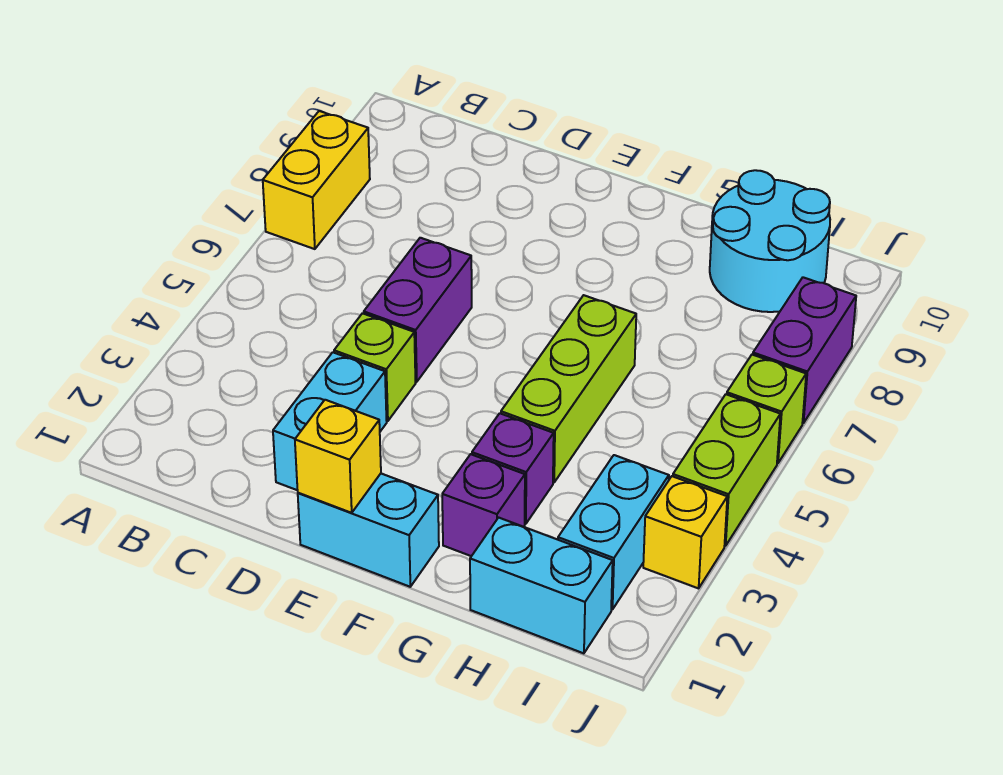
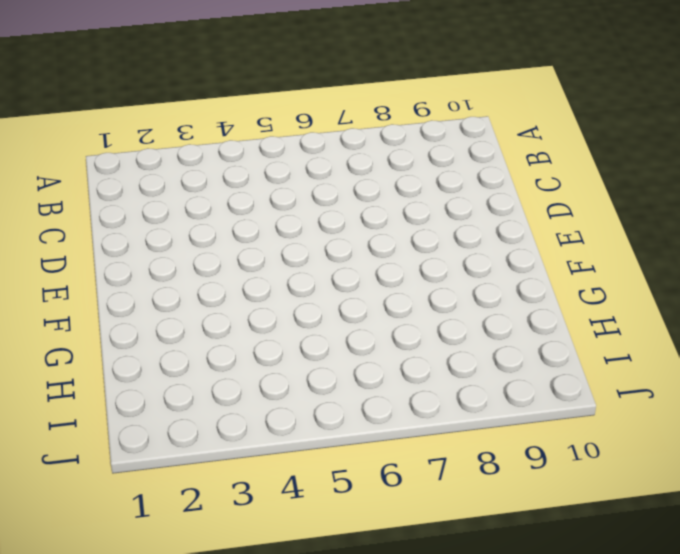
none -> yellow brick A7:A8 level 1
none -> cyan brick D2:D3 level 1
none -> lime brick D4 level 1

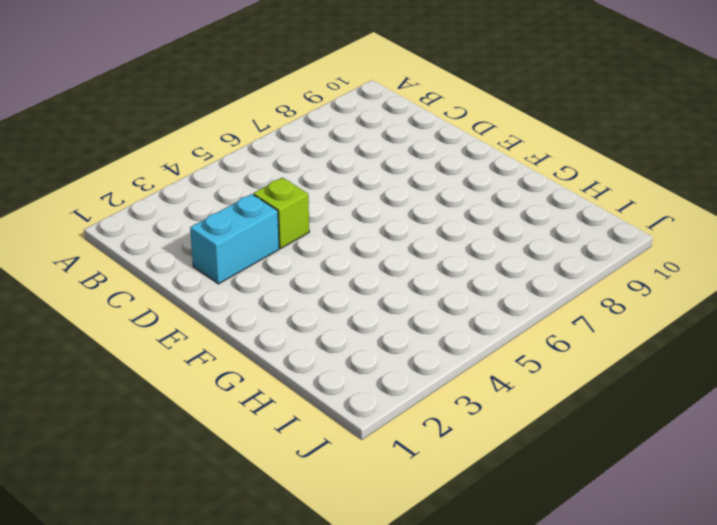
none -> yellow brick A7:A8 level 1
none -> purple brick D5:D6 level 1
none -> cyan brick E1:F1 level 1

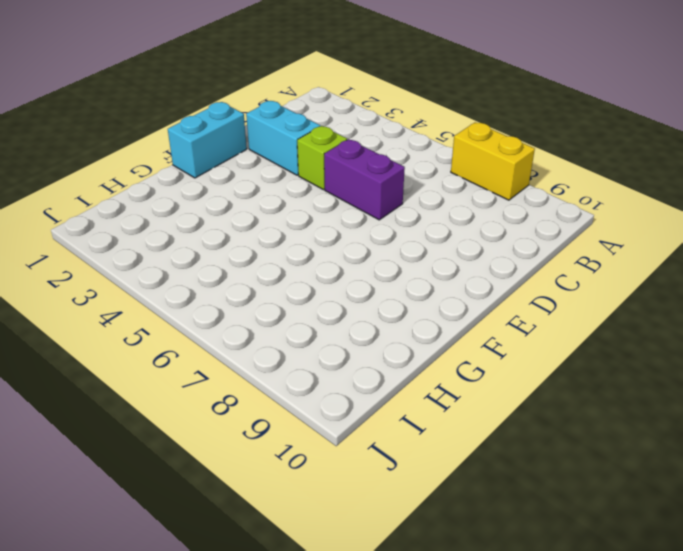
none -> purple brick G2 level 1
none -> purple brick G3 level 1
none -> lime brick G4:G6 level 1

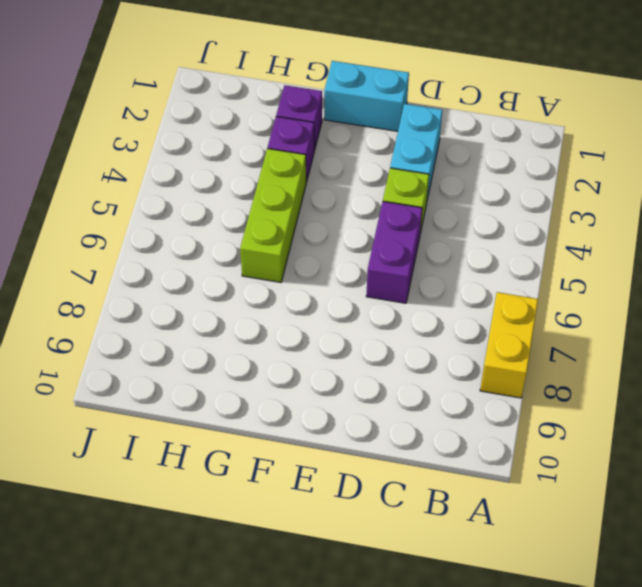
none -> cyan brick H1:I1 level 1
none -> cyan round brick H9:I10 level 1
none -> cyan brick I2:I3 level 1

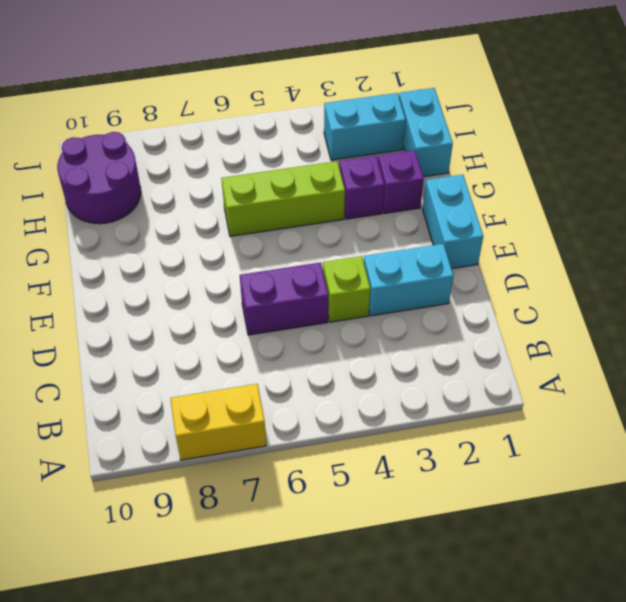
purple round brick H9:I10 level 1 -> cyan round brick H9:I10 level 1
none -> yellow brick J3 level 1
none -> lime brick J4:J5 level 1
none -> lime brick J6 level 1

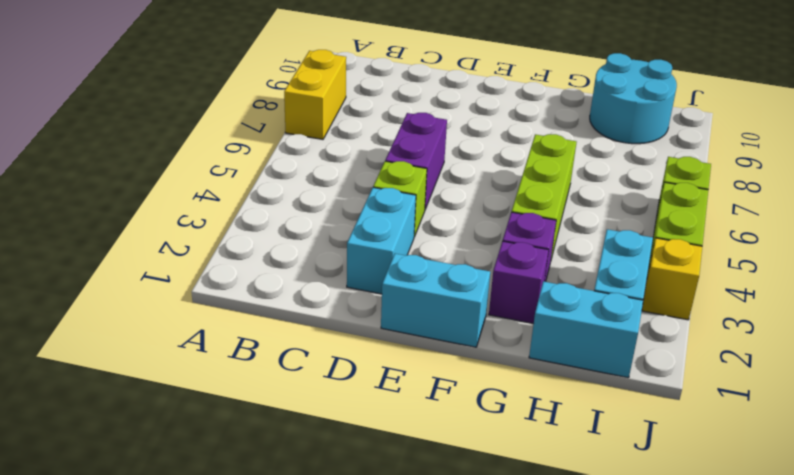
none -> purple brick J7:J8 level 1
none -> yellow brick E1 level 2

